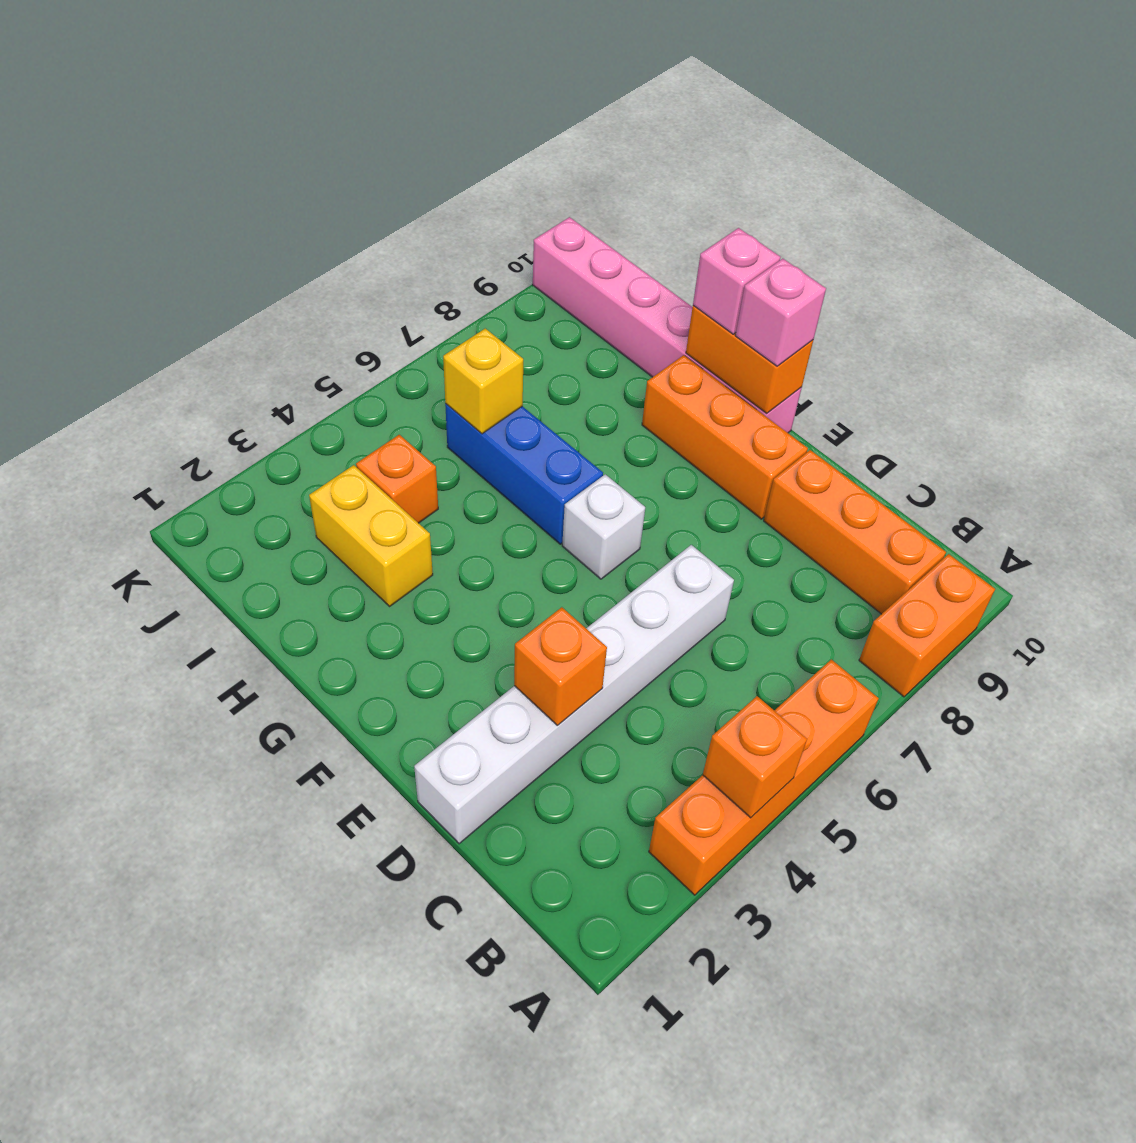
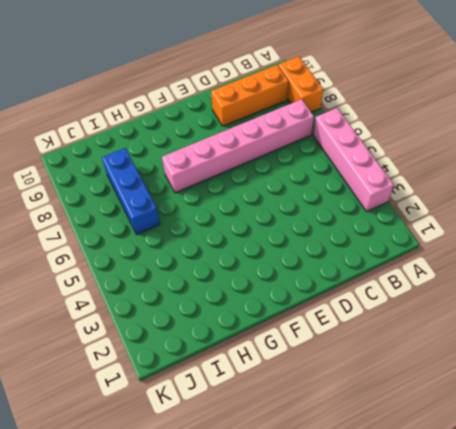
pink brick A3:A6 level 1 -> orange brick A3:A6 level 1
pink brick B7:G7 level 1 -> pink brick F10:K10 level 1
blue brick I6:I8 level 1 -> blue brick G6:I6 level 1
none -> white brick D1:D6 level 1
none -> orange brick E9:G9 level 1
none -> white brick F6 level 1

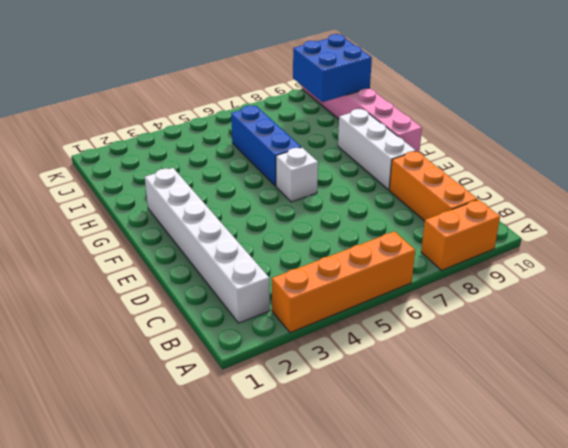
white brick B2:G2 level 1 -> white brick D1:D6 level 1
white brick E9:G9 level 1 -> orange brick E9:G9 level 1
blue brick I9:J10 level 2 -> none
none -> yellow brick H3:I3 level 1
none -> orange brick I4 level 1
none -> orange brick A4 level 2

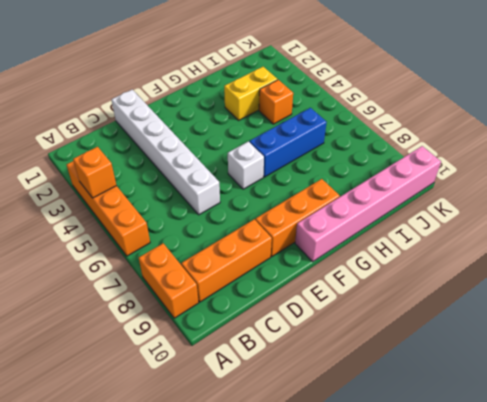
none -> orange brick D3 level 2
none -> orange brick F10:G10 level 2
none -> yellow brick I6 level 2

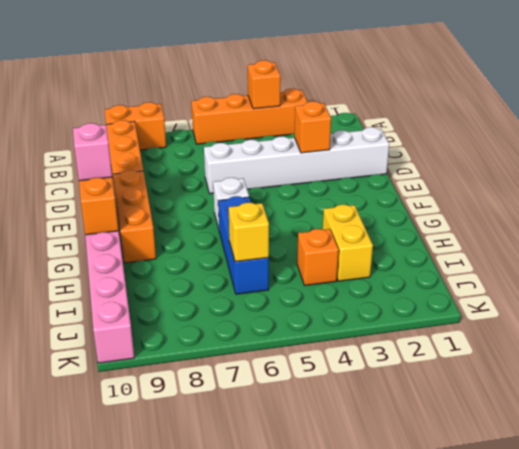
none -> pink brick G10 level 3

